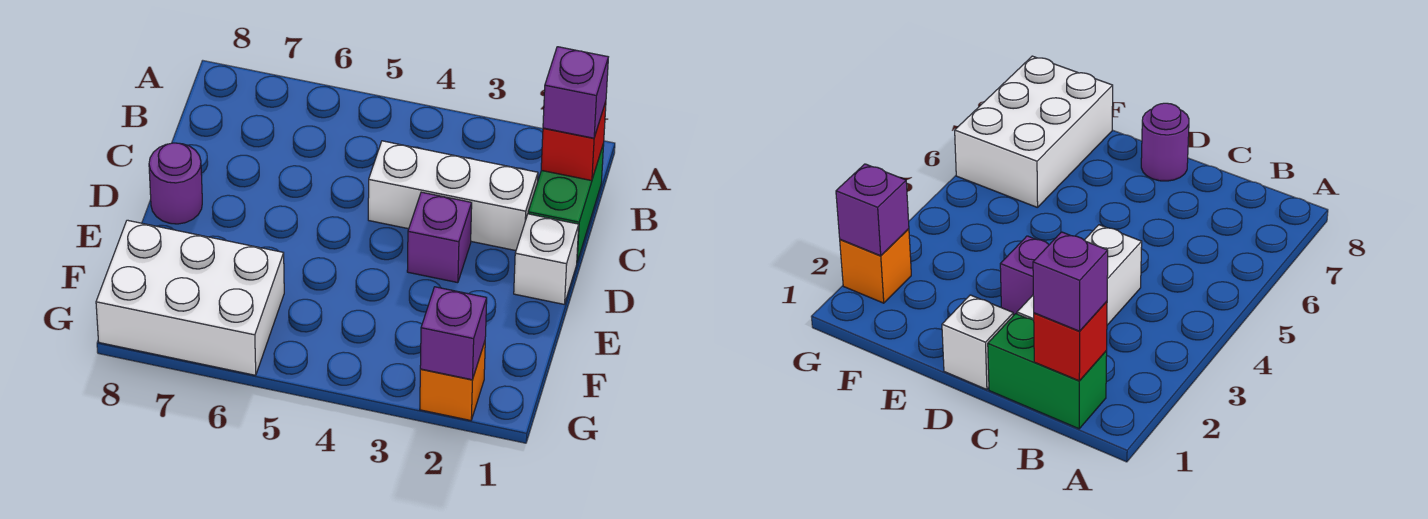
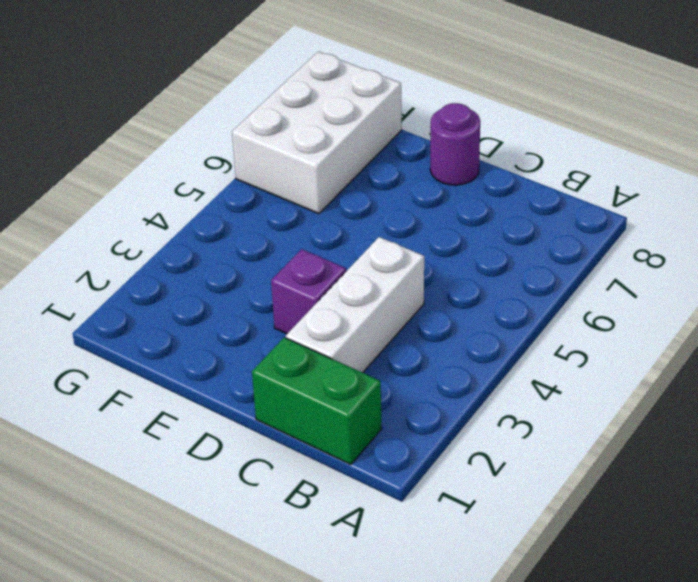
none -> white brick D1 level 1
none -> orange brick G2 level 1

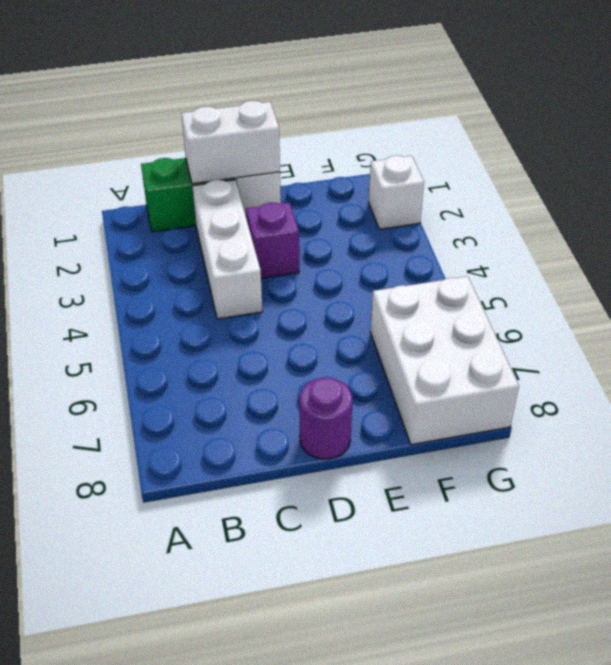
white brick C1:D1 level 2 -> none
white brick G2 level 1 -> orange brick G2 level 1
none -> red brick B1 level 2
none -> purple brick G2 level 2

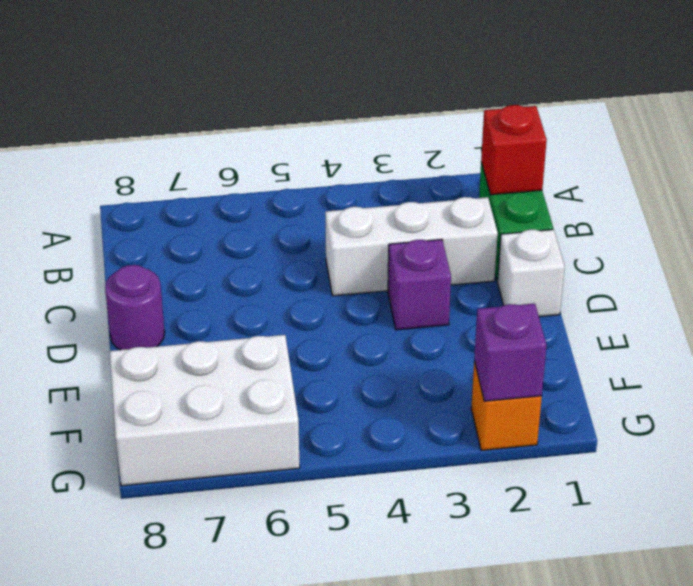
none -> purple brick B1 level 3

